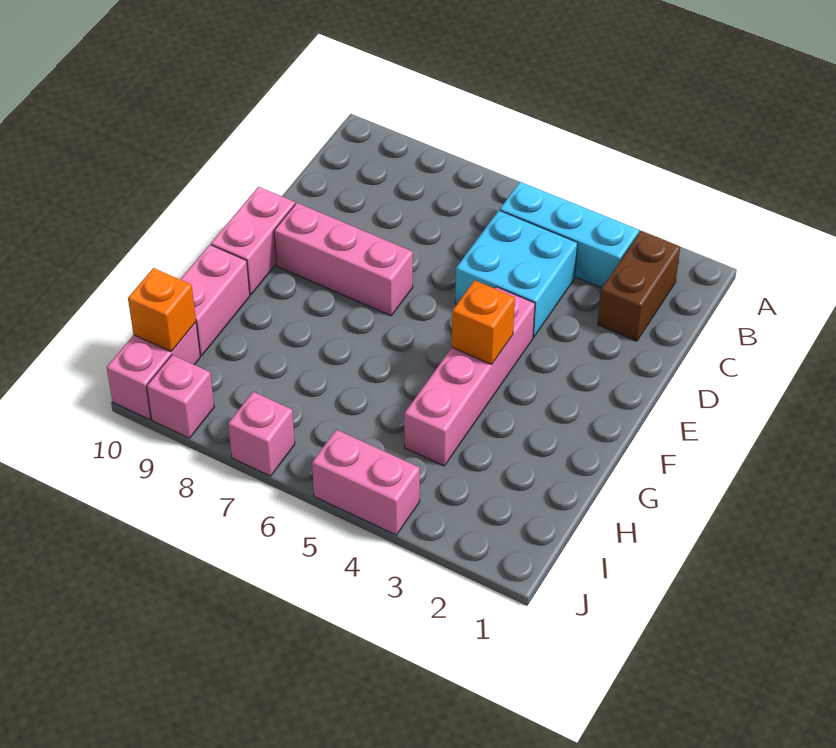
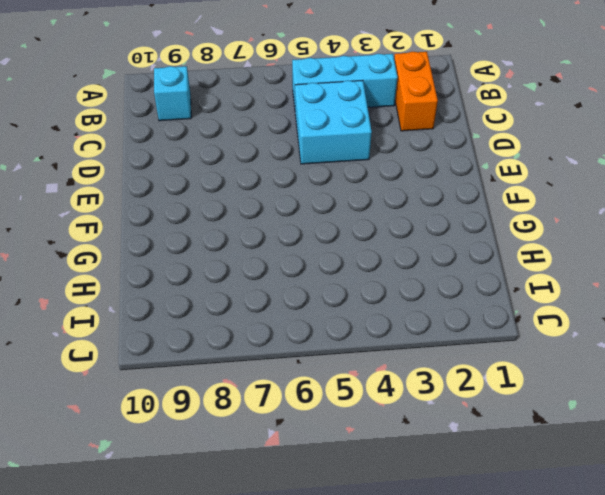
orange brick B2:C2 level 1 -> brown brick B2:C2 level 1
cyan brick B9 level 1 -> none
none -> pink brick E4:H4 level 1
none -> pink brick E7:E9 level 1
none -> pink brick E10:F10 level 1

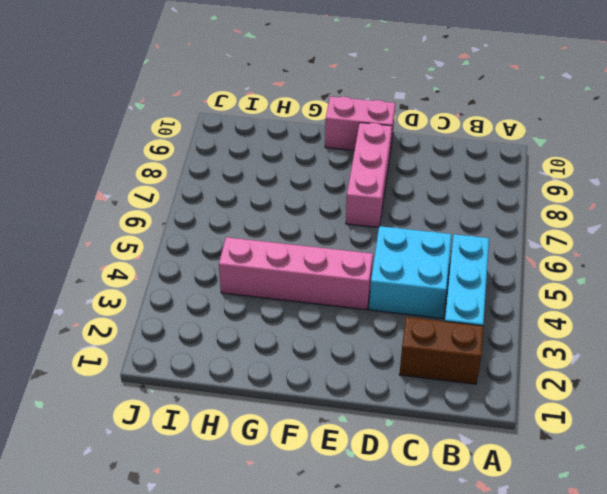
none -> pink brick G10:H10 level 1
none -> pink brick I10:J10 level 1
none -> pink brick J4:J5 level 1

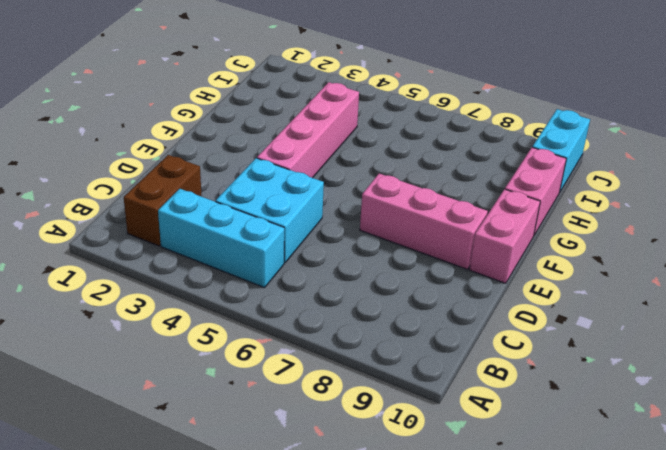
cyan brick I10:J10 level 1 -> pink brick I10:J10 level 1
none -> pink brick J4:J5 level 1
none -> pink brick J7 level 1
none -> pink brick J9 level 1

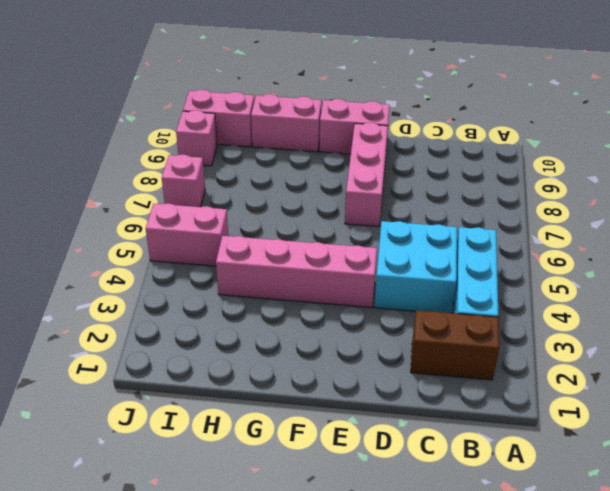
pink brick I5:J5 level 1 -> pink brick J4:J5 level 1
none -> orange brick F4 level 2
none -> orange brick I10 level 2

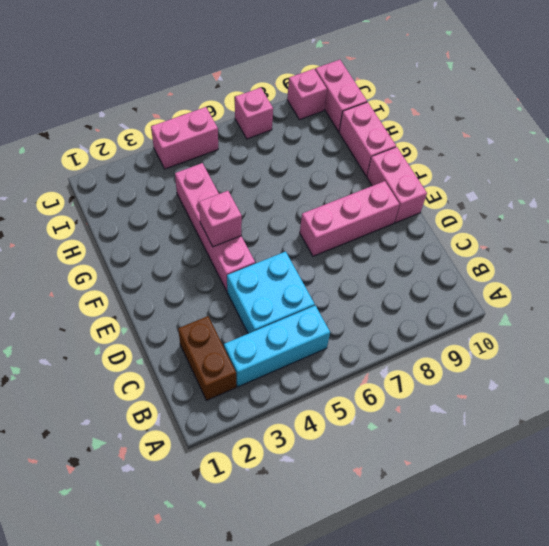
pink brick F4 level 2 -> orange brick F4 level 2
none -> orange brick I10 level 2

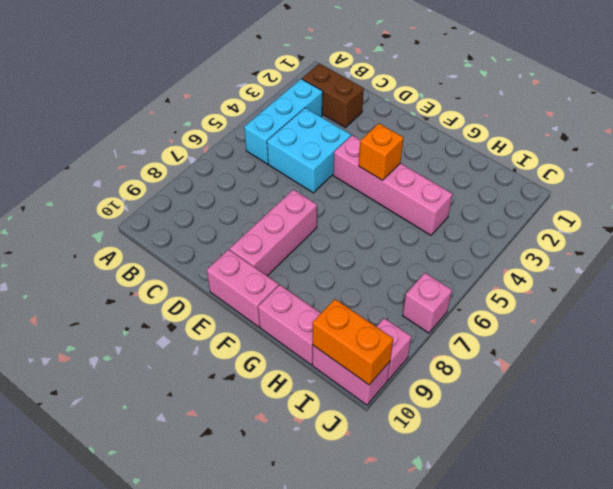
orange brick I10:J10 level 2 -> orange brick I10 level 2
none -> pink brick J4:J5 level 1

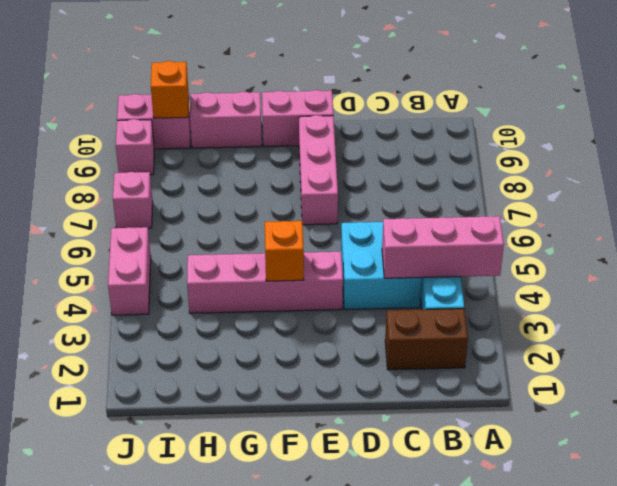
pink brick A4:C4 level 2 -> none

